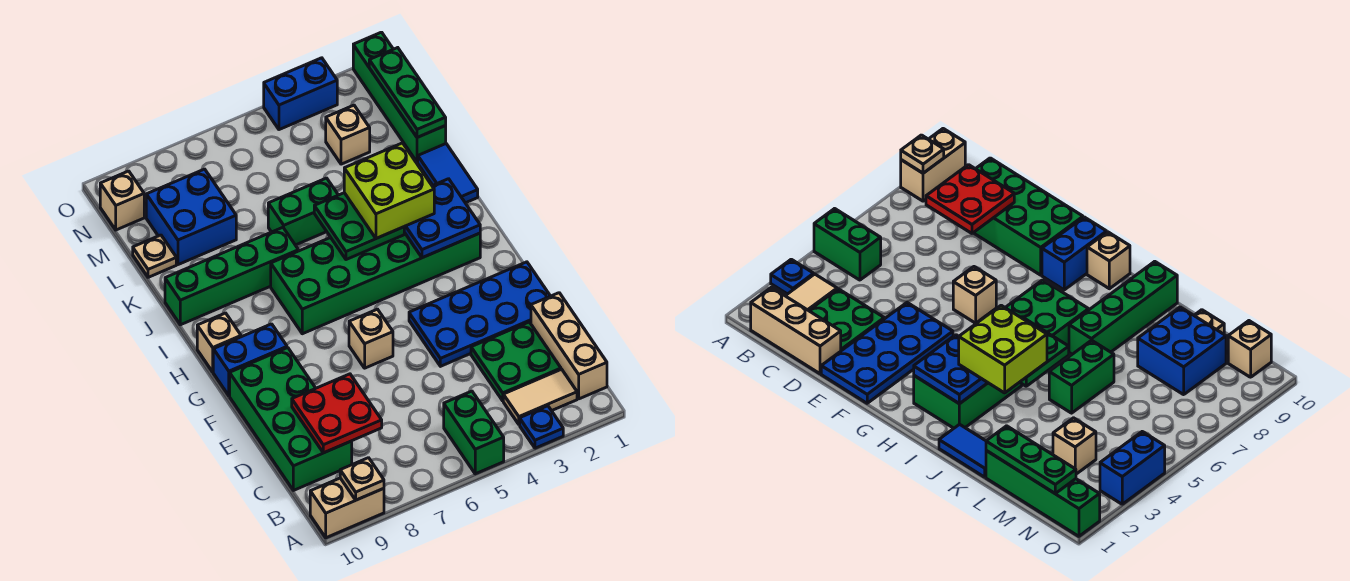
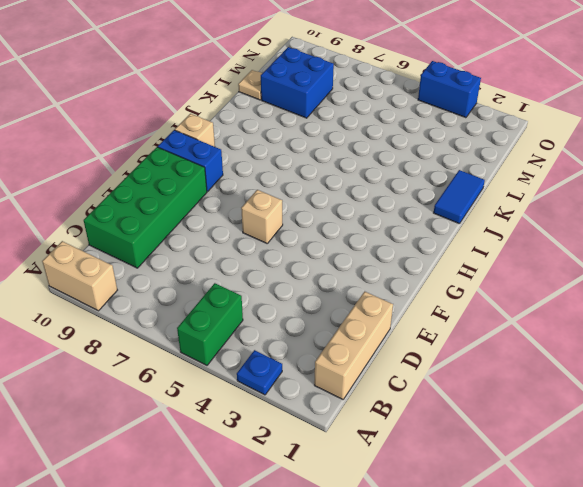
none -> tan tile B2:B3 level 1
none -> green plate C2:D3 level 1
none -> blue plate E1:F4 level 1

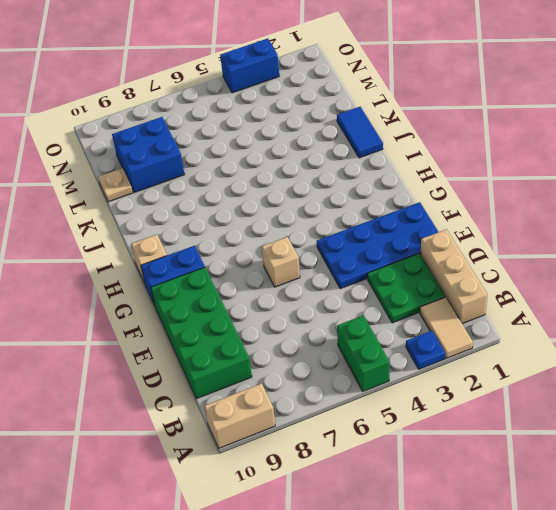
tan tile A2:B2 level 1 -> tan tile B2:B3 level 1
none -> green brick H2:I7 level 1
none -> green brick J7:J10 level 1
none -> green brick K5:K6 level 1

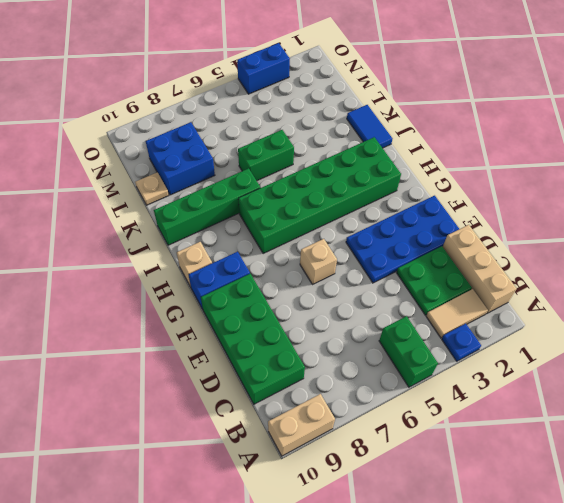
none -> green brick L1:O1 level 1
none -> tan brick M3 level 1
none -> tan brick N10 level 1

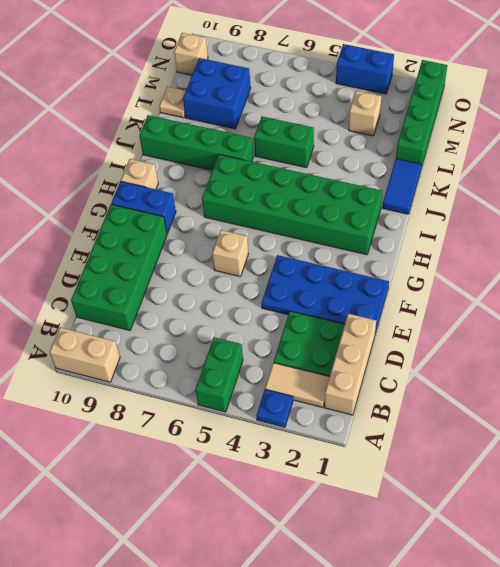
none -> tan plate A9 level 2
none -> red plate C8:D9 level 2
none -> blue plate H2:I3 level 2

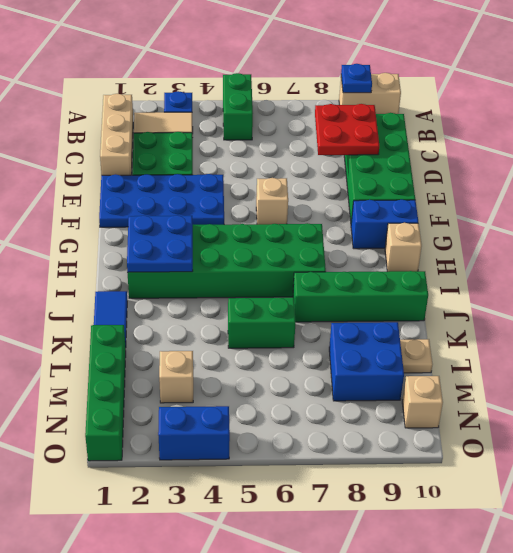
blue plate A9 level 2 -> tan plate A9 level 2
none -> green plate I4:J5 level 2
none -> green plate L1:N1 level 2
none -> lime brick I3:J4 level 3

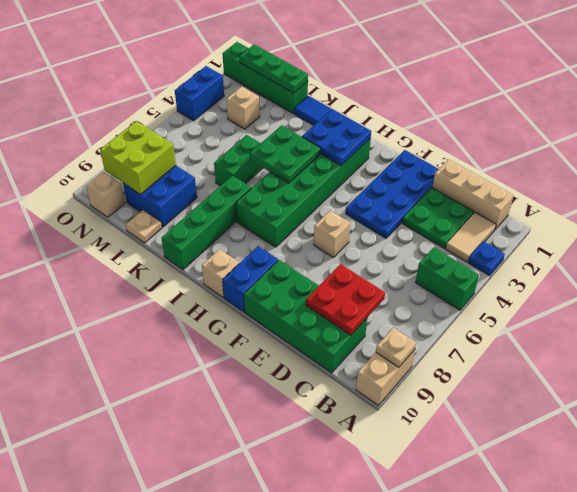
lime brick M8:N9 level 2 -> lime brick I3:J4 level 3

